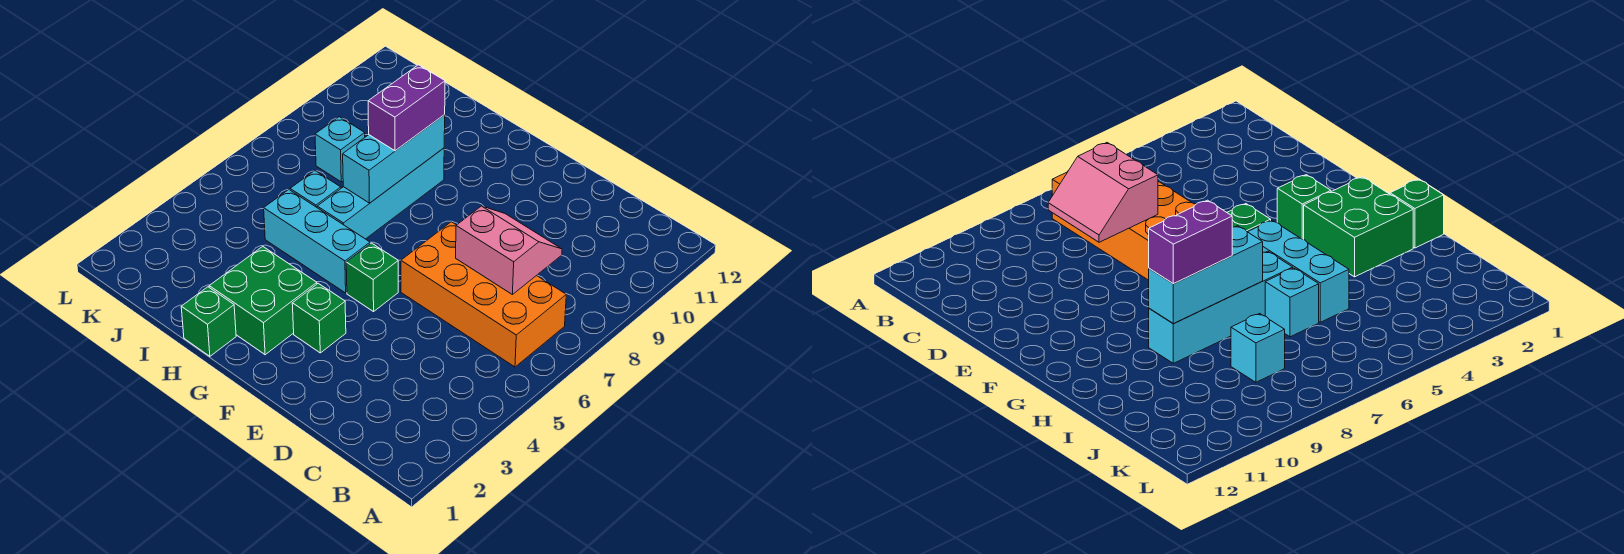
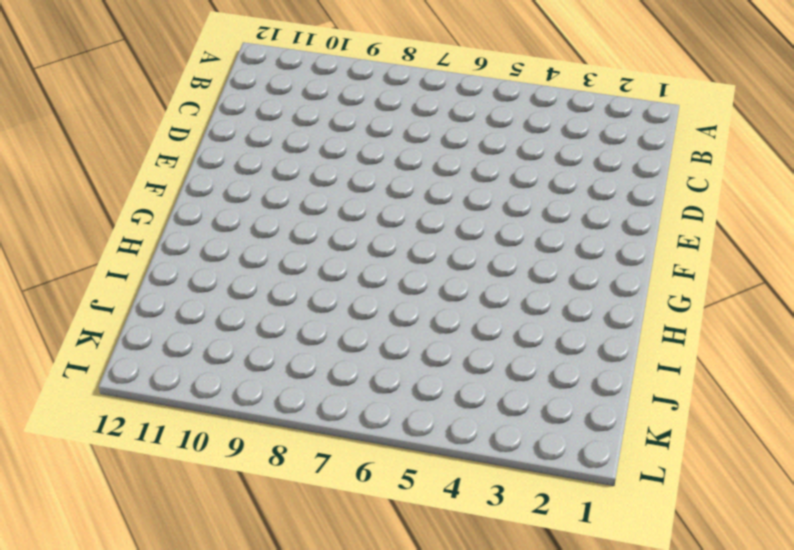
none -> orange brick B6:E7 level 1
none -> green brick F3 level 1
none -> green brick F5 level 1

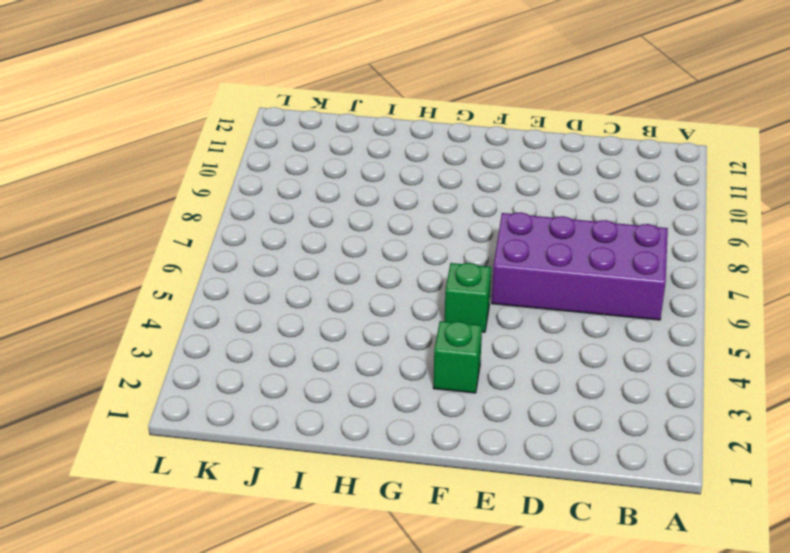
purple brick B6:E7 level 1 -> orange brick B6:E7 level 1
none -> green brick G2:H3 level 1
none -> cyan brick G5:I5 level 1
none -> green brick H1 level 1

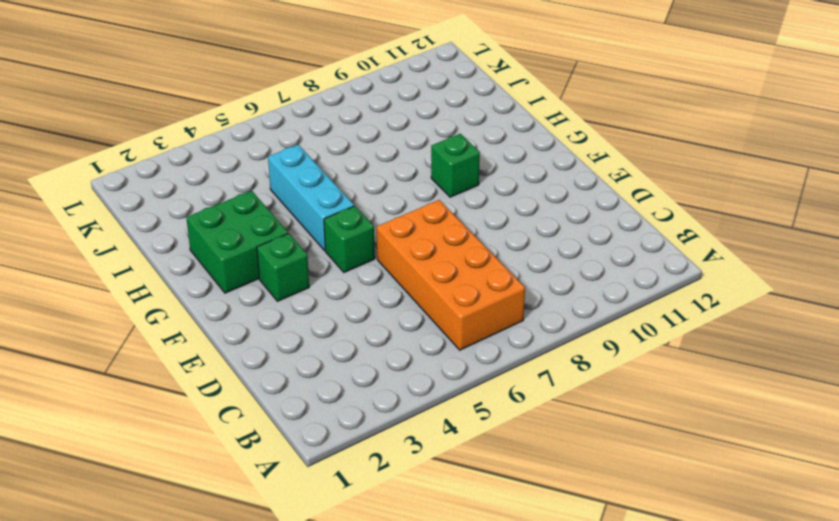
green brick G9 level 1 -> green brick H1 level 1
none -> cyan brick H6:H9 level 1
none -> cyan brick I6 level 1
none -> cyan brick J8 level 1

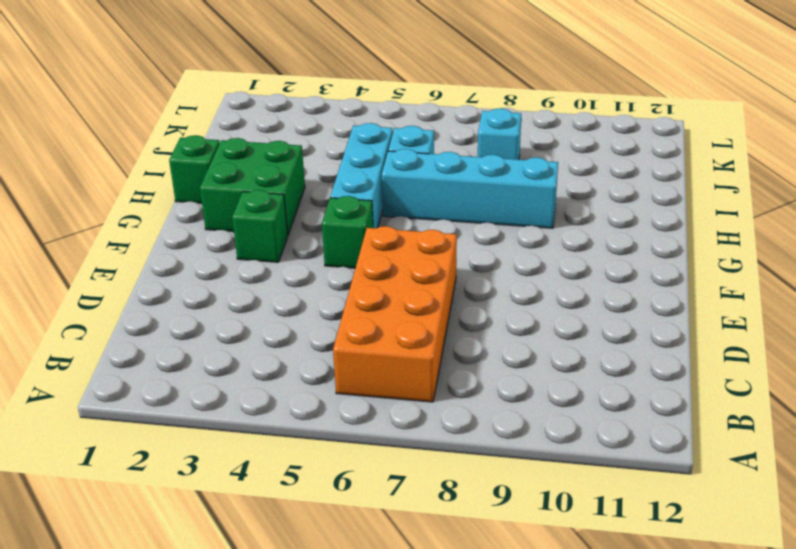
none -> pink slope C7:D8 level 2 top 7
none -> cyan brick H7:H9 level 2
none -> purple brick H8:H9 level 3

